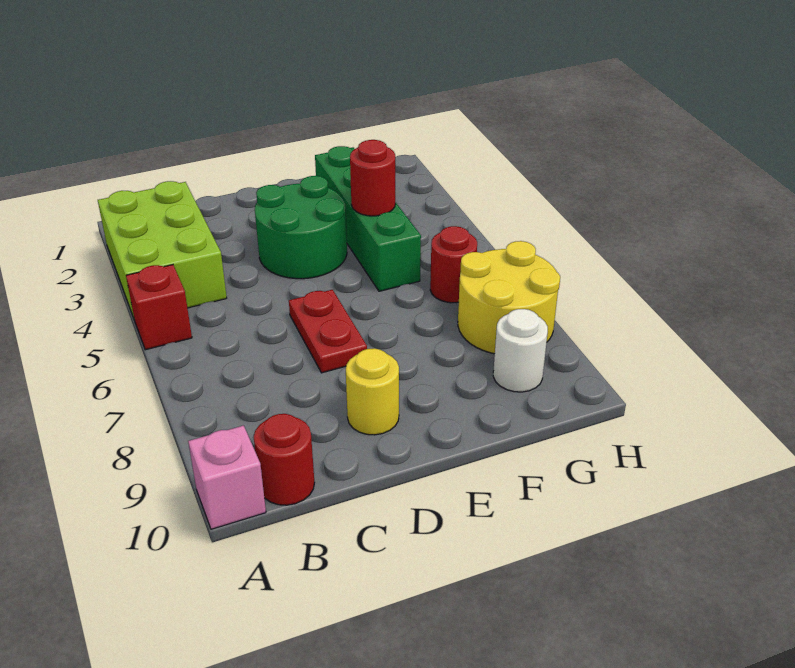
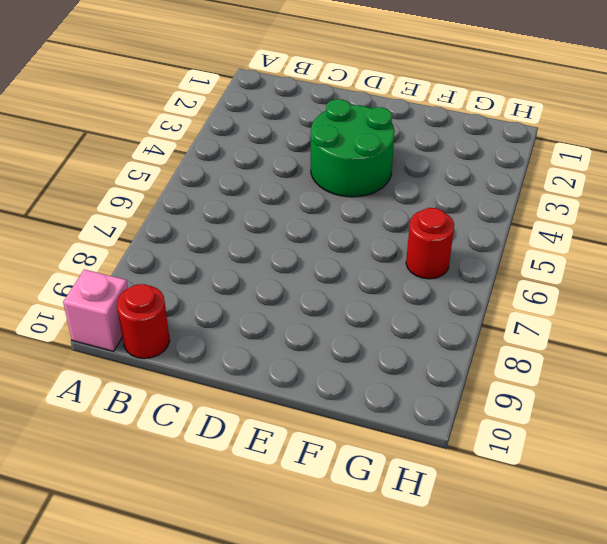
none -> lime brick A2:B4 level 1
none -> red brick A5 level 1
none -> red plate D6:D7 level 1

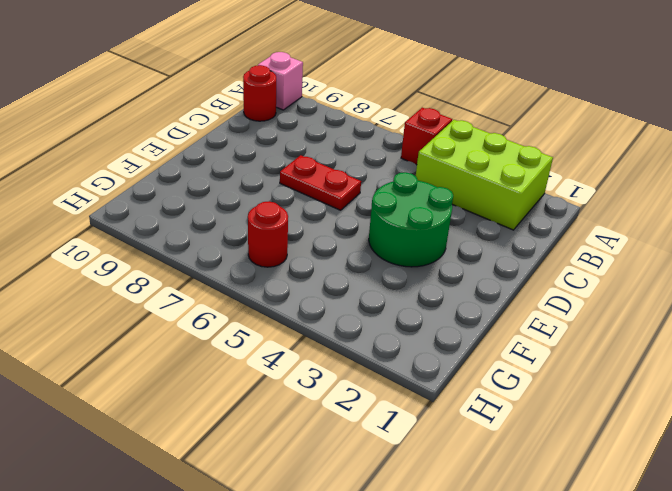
none -> yellow round brick D9 level 1
none -> green brick F2:F5 level 1
none -> yellow round brick G7:H8 level 1

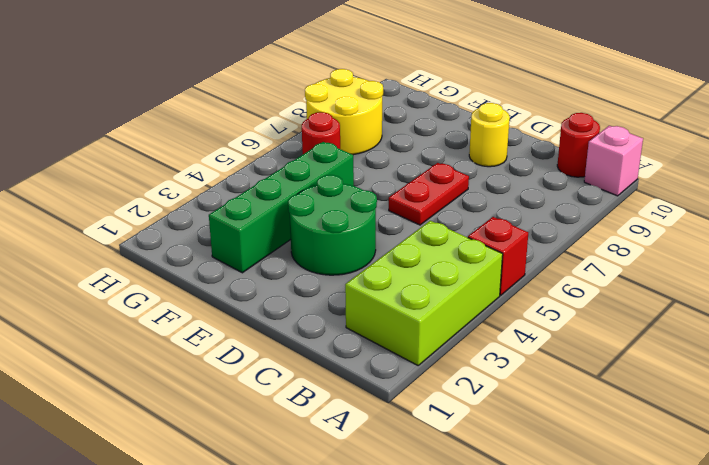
none -> white round brick G9 level 1
none -> red round brick F4 level 2

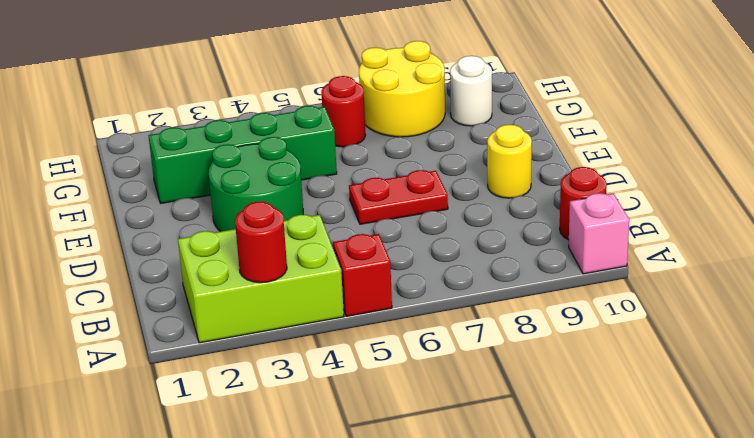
red round brick A3 level 2 -> red round brick F4 level 2

